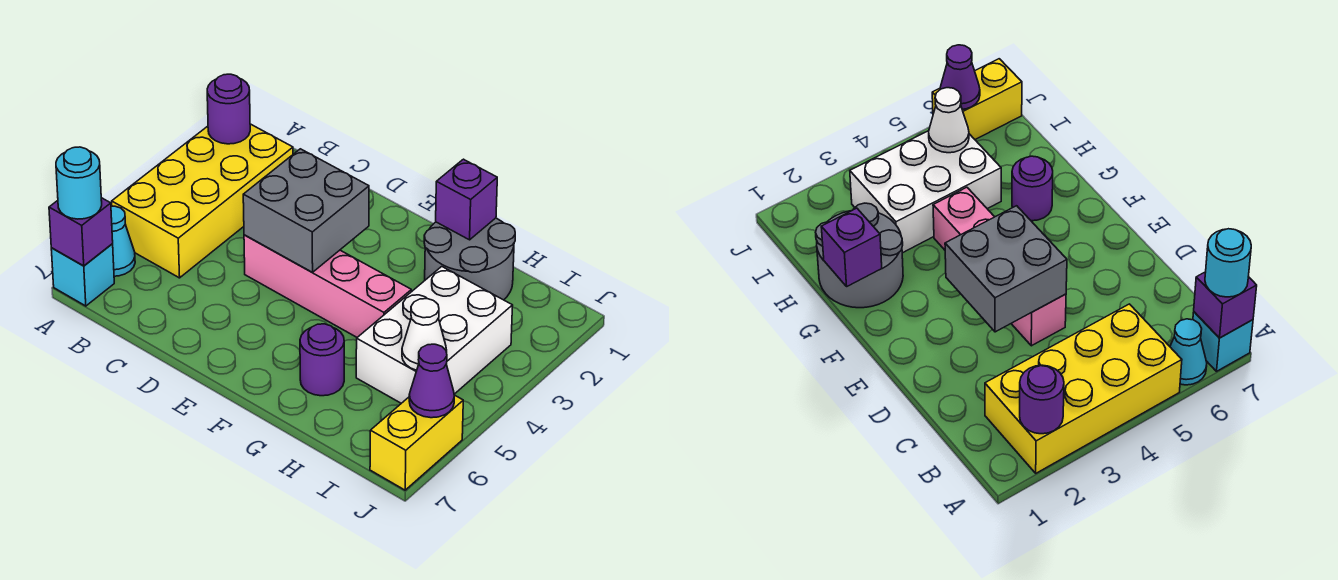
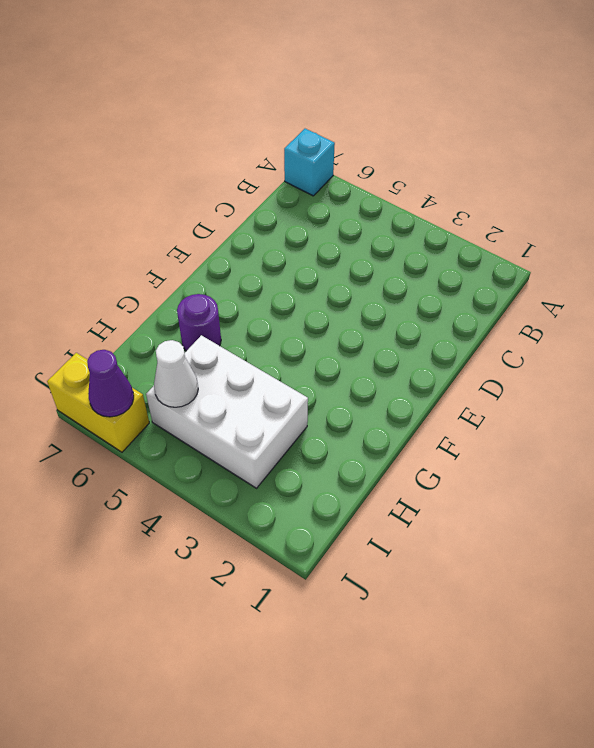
none -> yellow brick A2:B5 level 1
none -> cyan cone A6 level 1
none -> pink brick D4:G4 level 1

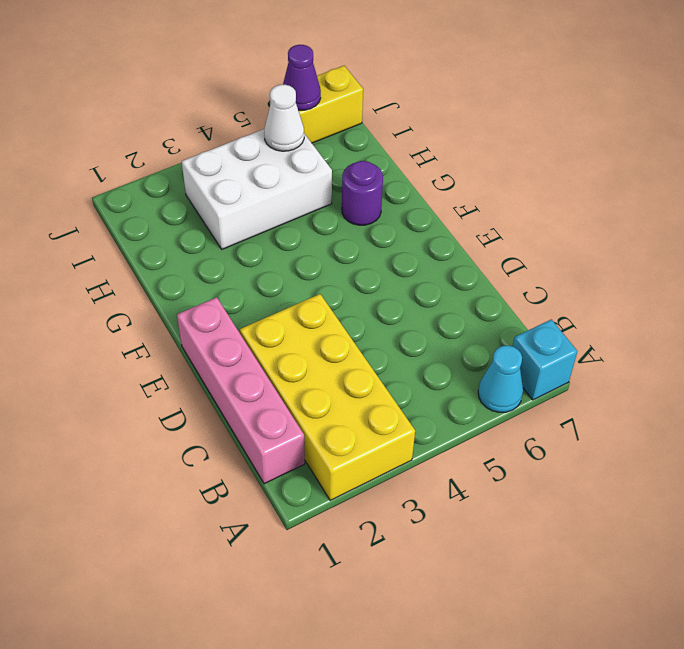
yellow brick A2:D3 level 1 -> yellow brick A2:B5 level 1
pink brick B1:E1 level 1 -> pink brick D4:G4 level 1
none -> grey round brick G1:H2 level 1
none -> purple round brick A2 level 2
none -> purple brick A7 level 2

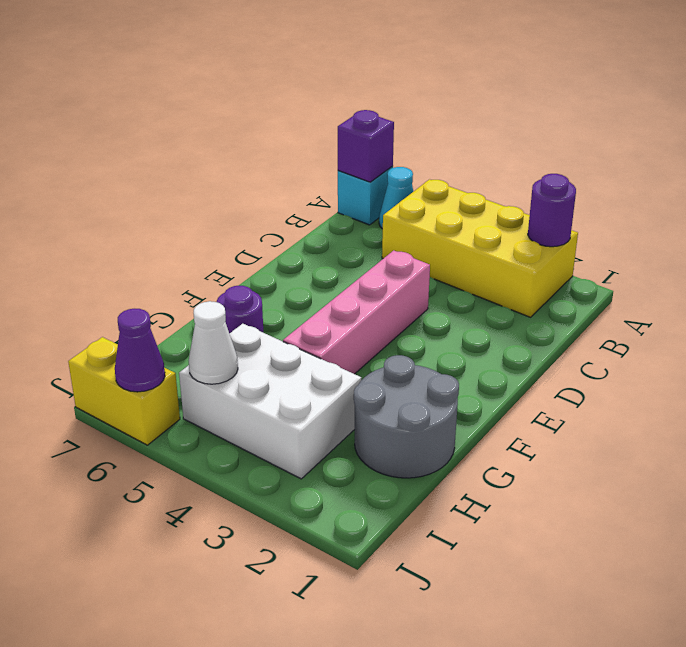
none -> grey brick D3:E4 level 2
none -> purple brick G1 level 2
none -> cyan round brick A7 level 3

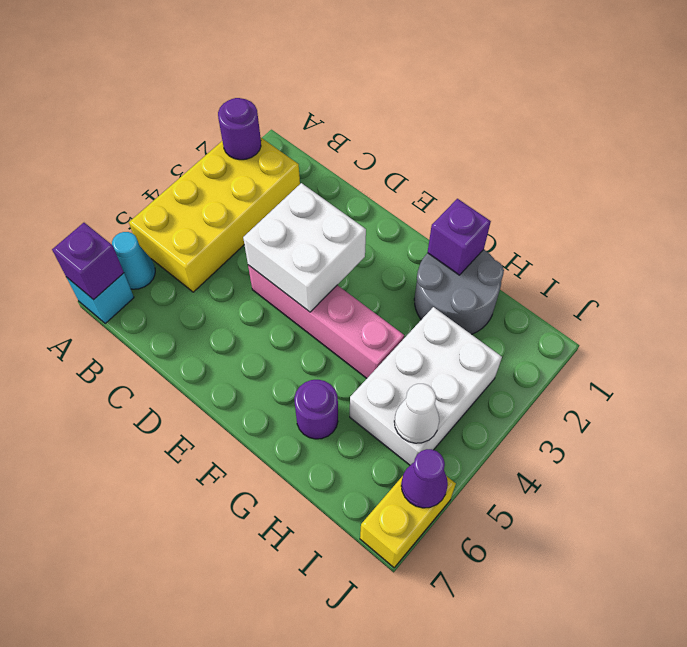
white brick D3:E4 level 2 -> grey brick D3:E4 level 2
none -> cyan round brick A7 level 3

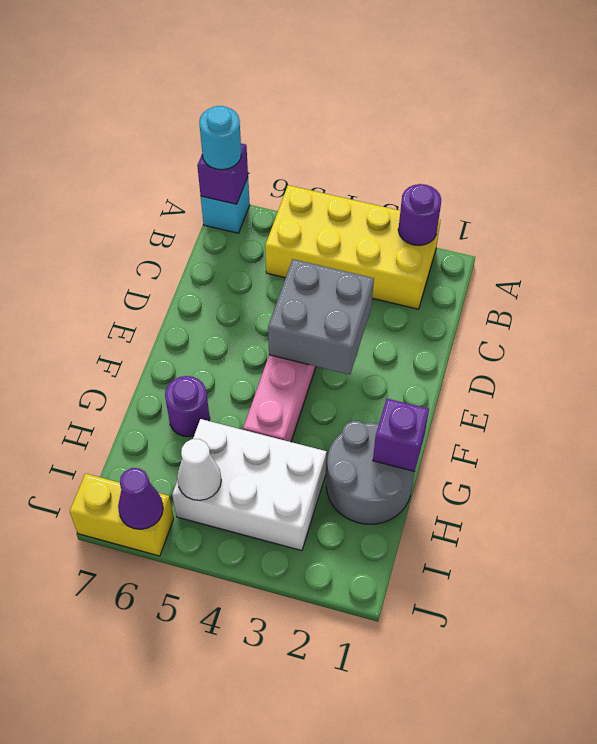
none -> cyan cone A6 level 1

